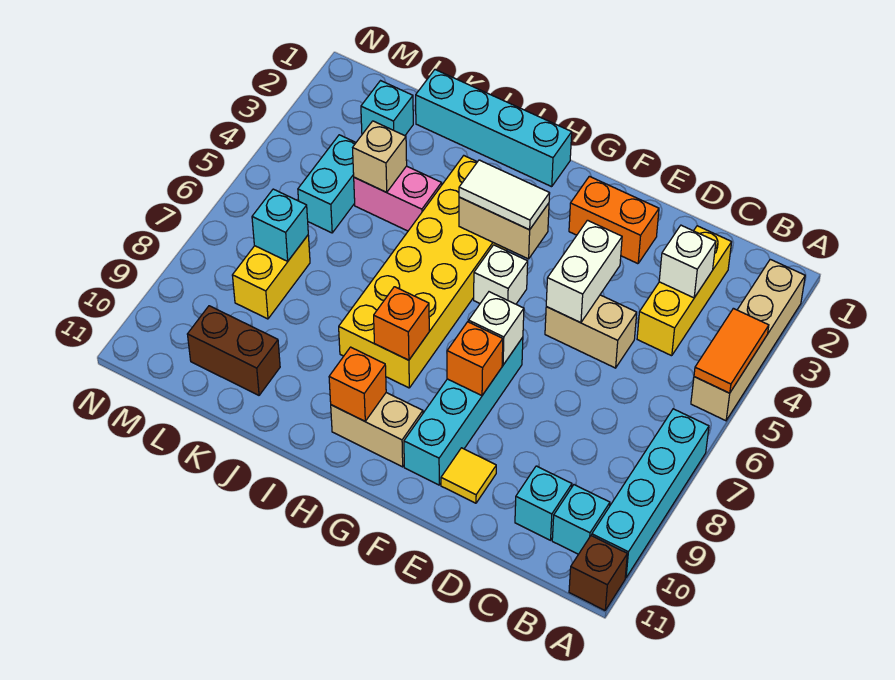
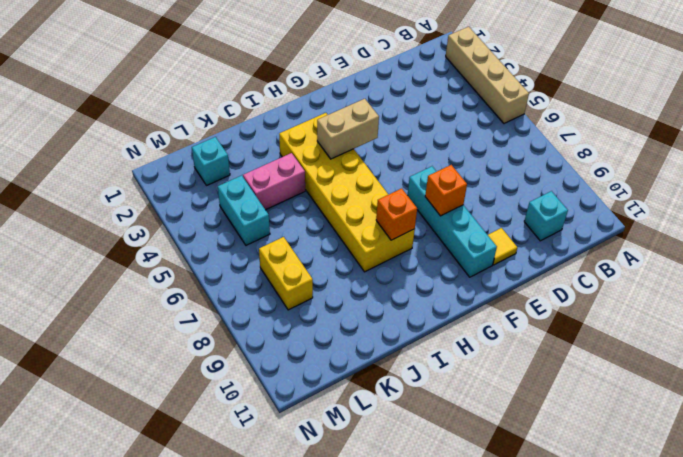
none -> cyan brick A7:A10 level 1
none -> brown brick A11 level 1
none -> cyan brick B10 level 1
none -> yellow brick C2:C4 level 1

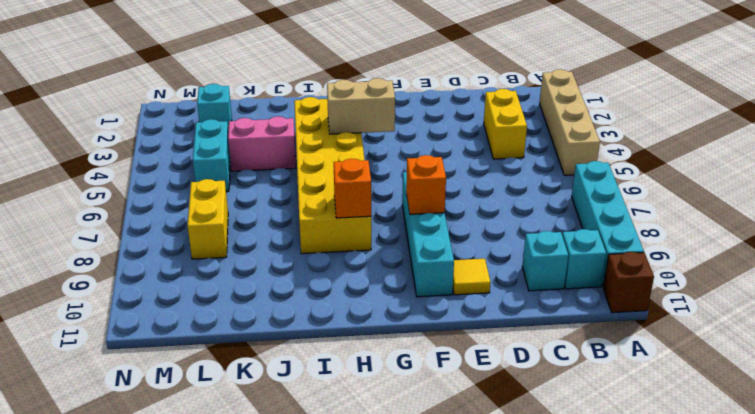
yellow brick C3:C4 level 1 -> yellow brick C2:C4 level 1
none -> tan brick D5:E5 level 1
none -> orange brick E2:F2 level 1
none -> white brick G5 level 1
none -> tan brick G10:H10 level 1

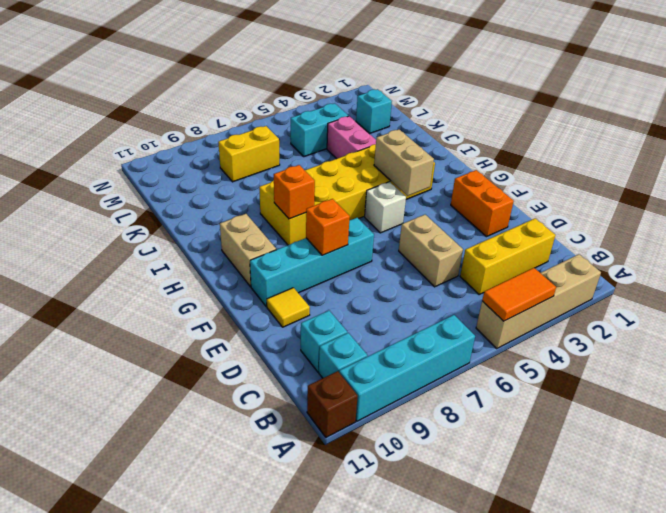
none -> cyan brick H1:K1 level 1
none -> brown brick K10:L10 level 1
none -> white brick C3 level 2
none -> white brick E4:E5 level 2

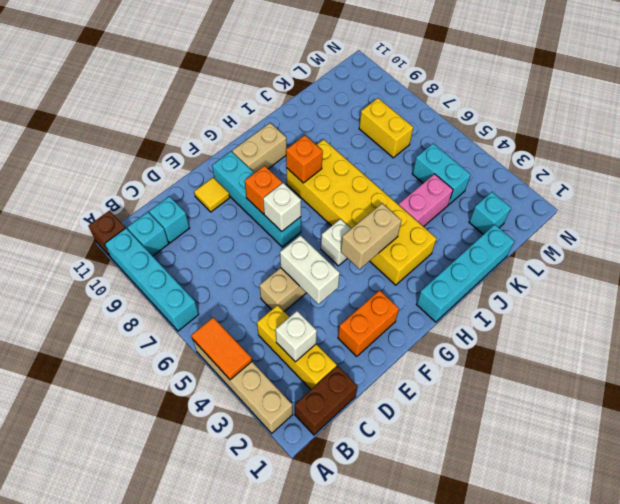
brown brick B1:C1 level 1 -> brown brick K10:L10 level 1
none -> orange brick H10 level 2
none -> tan brick K4 level 2
none -> cyan brick L7 level 2
none -> white tile G4:H4 level 3

